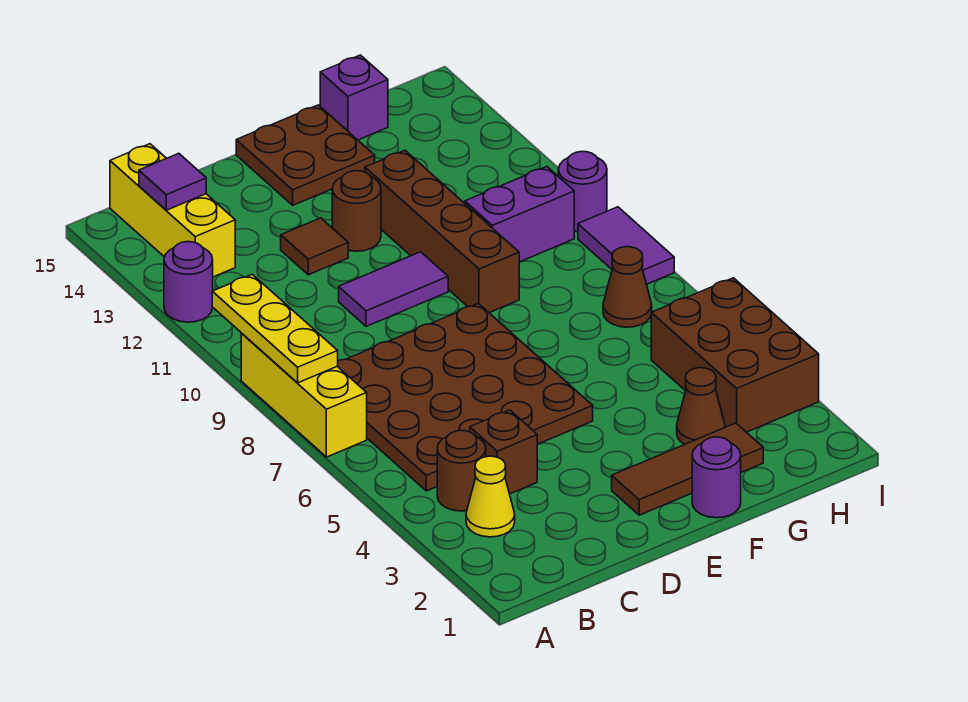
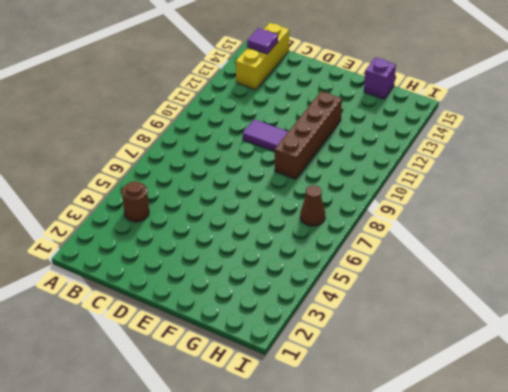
none -> yellow brick A7:A9 level 1
none -> purple round brick A12 level 1
none -> yellow cone B3 level 1

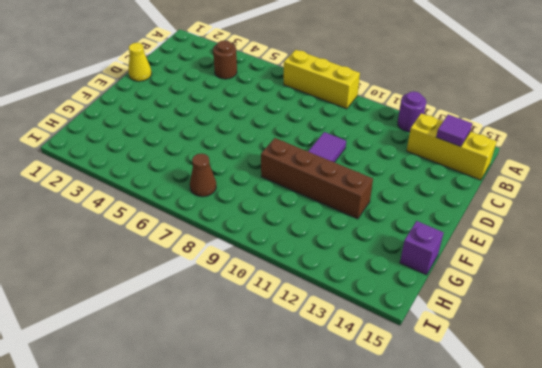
yellow cone D1 level 1 -> yellow cone B3 level 1
none -> brown plate B5:E8 level 1
none -> brown brick C4 level 1
none -> brown tile D12 level 1

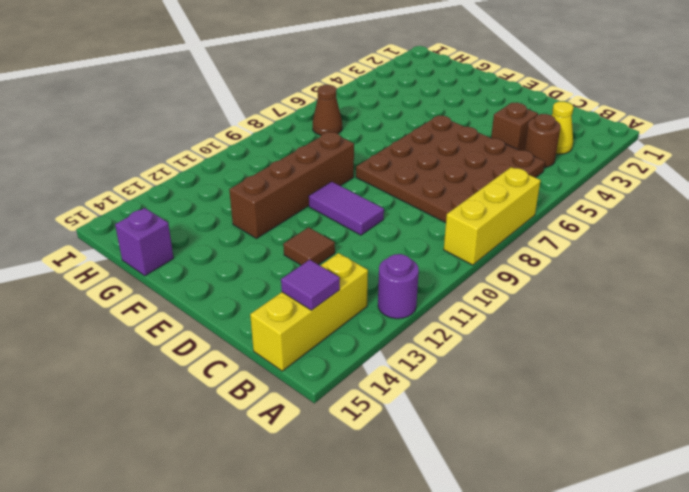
none -> brown tile E2:G2 level 1
none -> brown round brick E12 level 1
none -> brown plate E14:F15 level 1

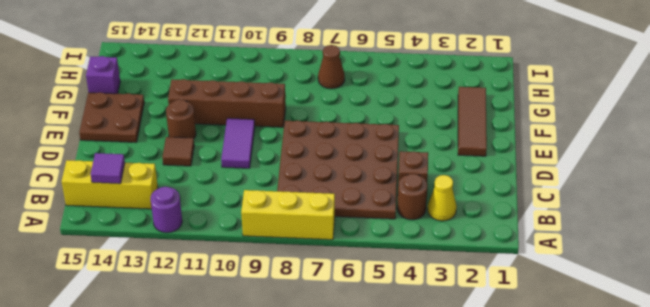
none -> purple round brick F1 level 1
none -> brown cone G3 level 1
none -> purple brick G10:H10 level 1

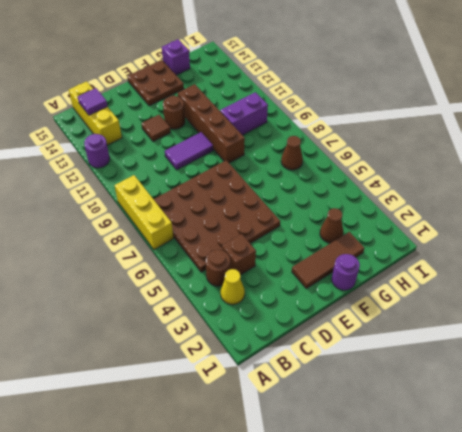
none -> brown brick H3:I5 level 1
none -> purple tile I8:I9 level 1
none -> purple round brick I10 level 1

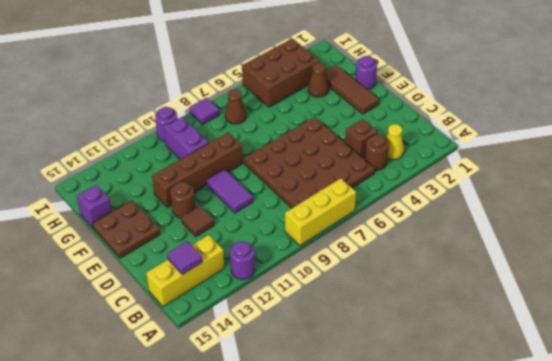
purple tile I8 level 1 -> purple tile I8:I9 level 1
none -> yellow plate A8:A10 level 2

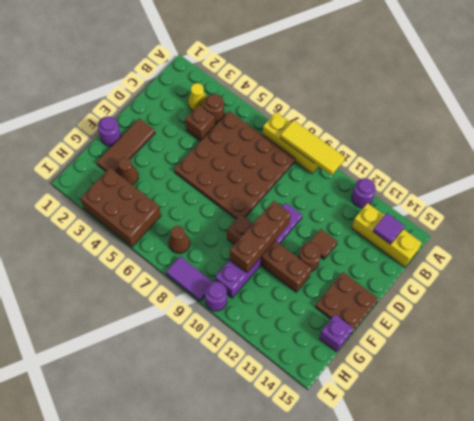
yellow tile A8:A10 level 2 -> yellow plate A8:A10 level 2
brown brick E10:G10 level 2 -> none

